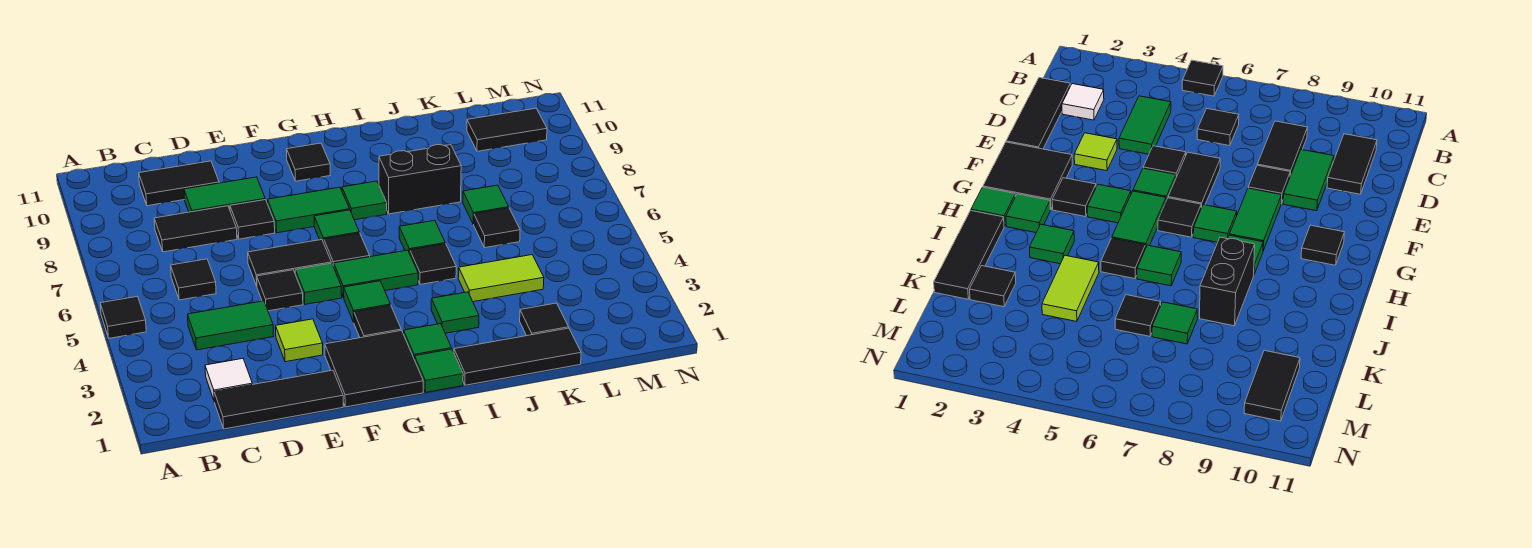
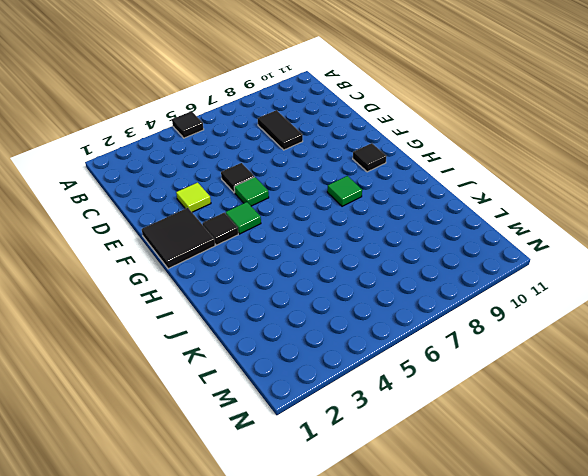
none -> black tile C1:E1 level 1
none -> white tile C2 level 1
none -> green tile C4:D4 level 1
none -> black tile C6 level 1

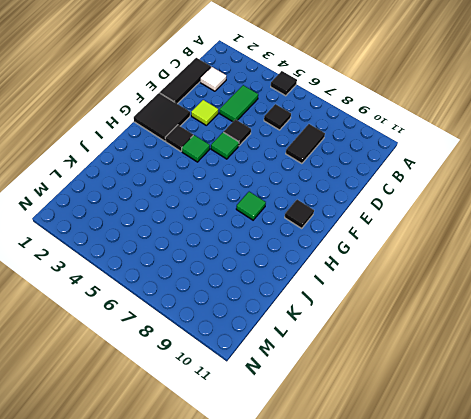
none -> black tile C10:D10 level 1
none -> green tile D9:E9 level 1
none -> black tile E6:F6 level 1
none -> black tile E8 level 1

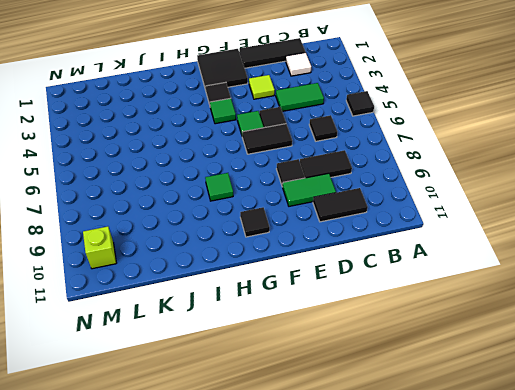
lime brick M10 level 1 -> black tile L10:M10 level 1
none -> green tile F8:G8 level 1
none -> green tile G5:H5 level 1
none -> black tile G6 level 1
none -> green tile G7 level 1

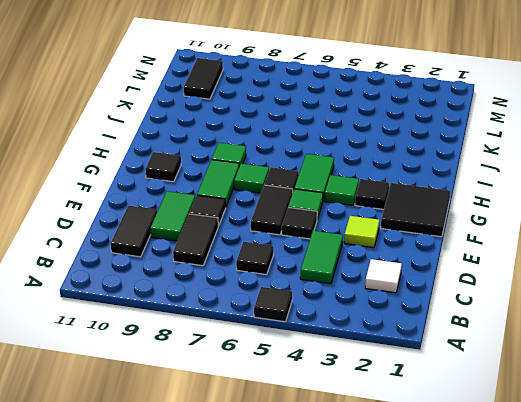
none -> black tile C1:E1 level 1
none -> green tile H1 level 1
none -> green tile H2 level 1
none -> black tile I1:K1 level 1

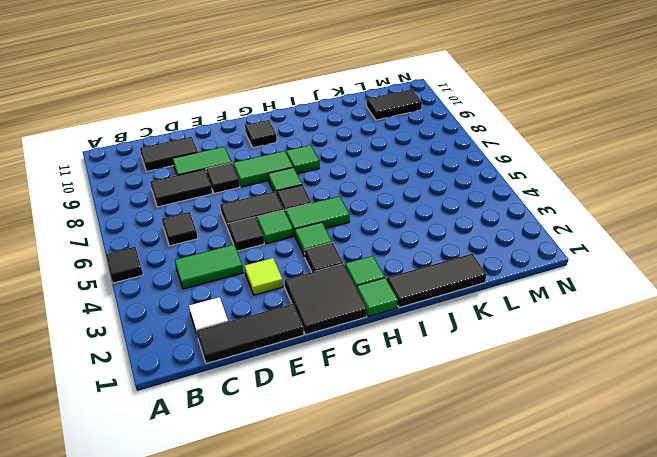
none -> green tile I3 level 1
none -> black tile I5 level 1
none -> green tile I6 level 1
none -> black brick I8:J8 level 1

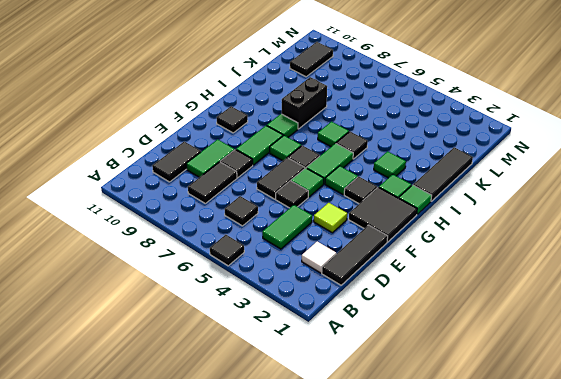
none -> lime tile J4:K4 level 1
none -> black tile K2 level 1
none -> black tile K6 level 1
none -> green tile K7 level 1

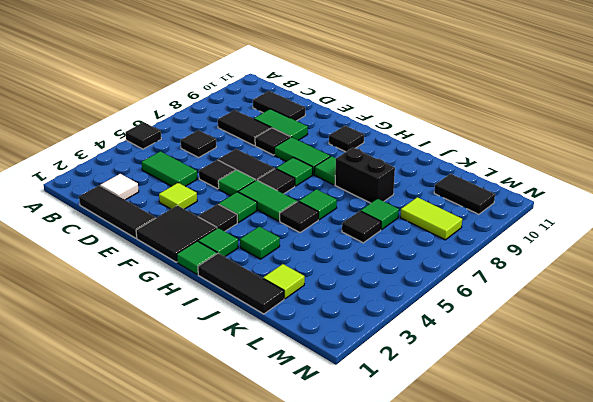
lime tile K2 level 1 -> black tile K2 level 1
lime tile L8:M8 level 1 -> lime tile J4:K4 level 1

